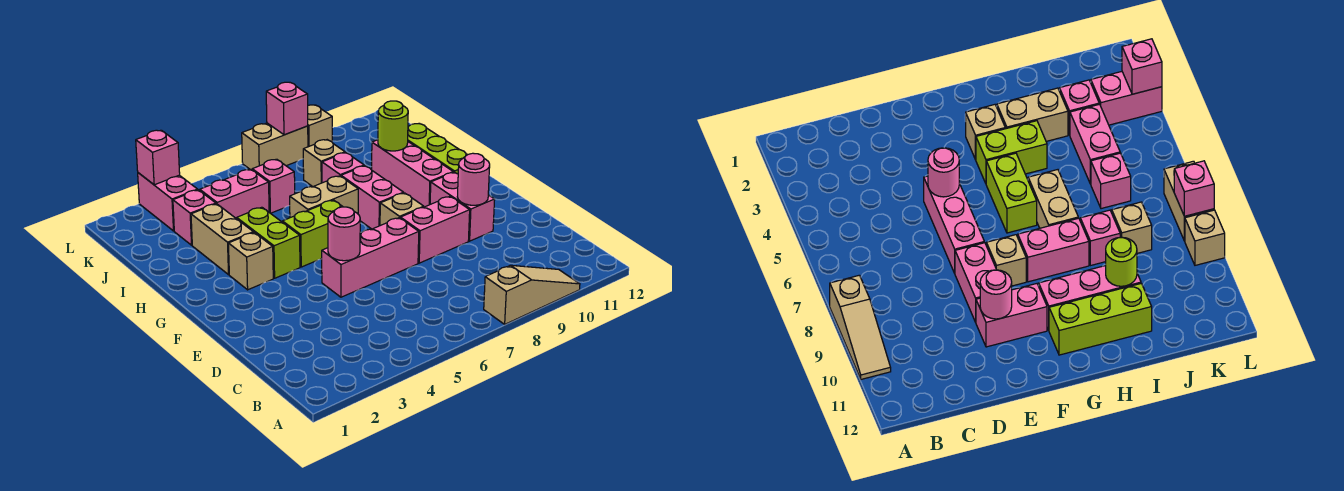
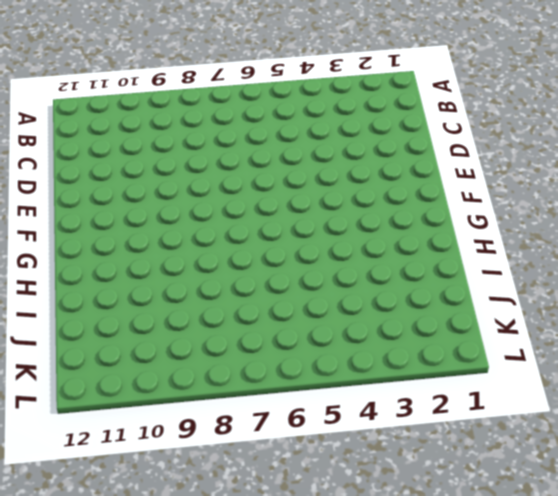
none -> tan slope A8:A10 level 1 top 8
none -> pink brick E5:E7 level 1
none -> pink brick E8:E9 level 1

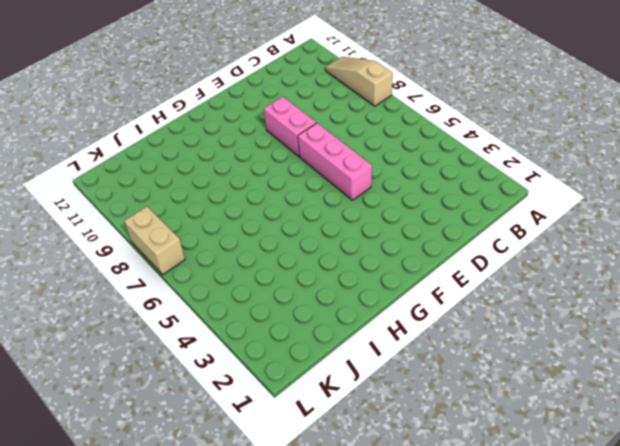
none -> pink brick E10:F10 level 1
none -> tan brick F8 level 1
none -> tan brick G3 level 1

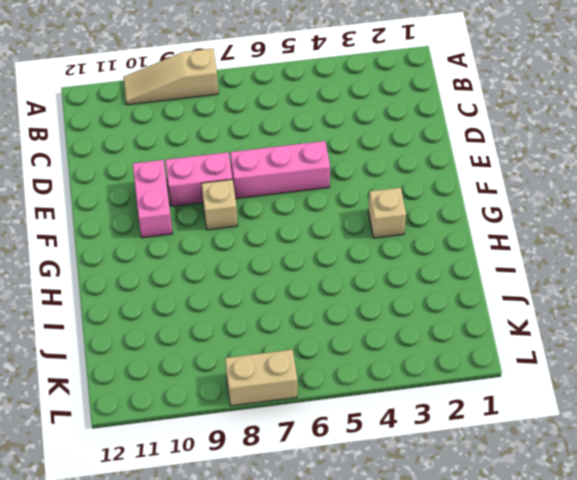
none -> lime brick G4:H4 level 1
none -> lime brick G5:G6 level 1
none -> pink brick G8:H8 level 1

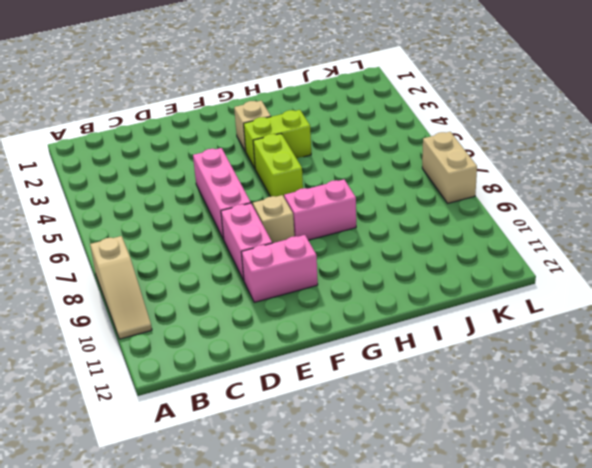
none -> pink brick G10:I10 level 1
none -> lime brick G11:I11 level 1
none -> tan brick H3:I3 level 1

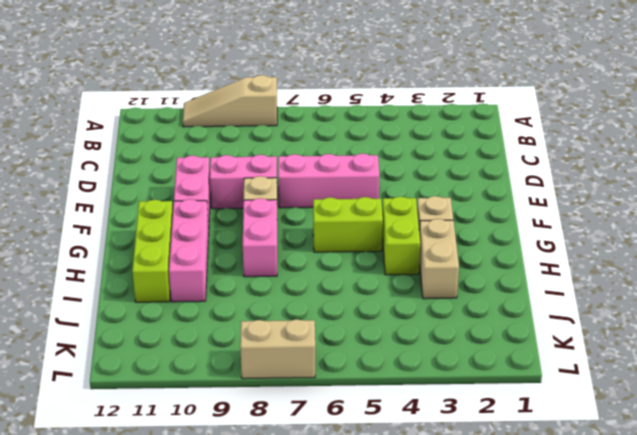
none -> tan brick H6:H7 level 1
none -> pink brick I8 level 1
none -> pink brick J3 level 1

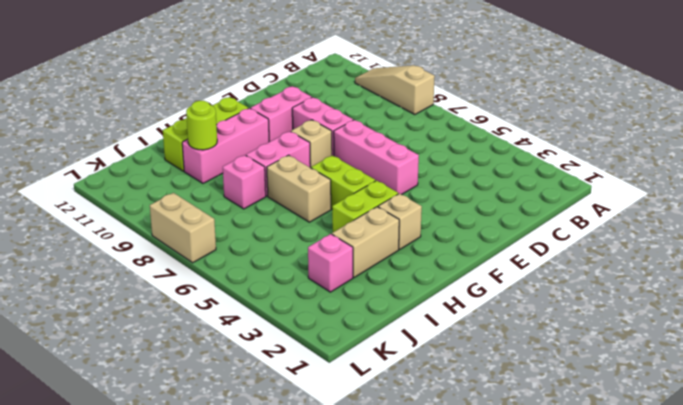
none -> pink brick J4:J5 level 1
none -> pink brick J6 level 1
none -> tan brick J8 level 1

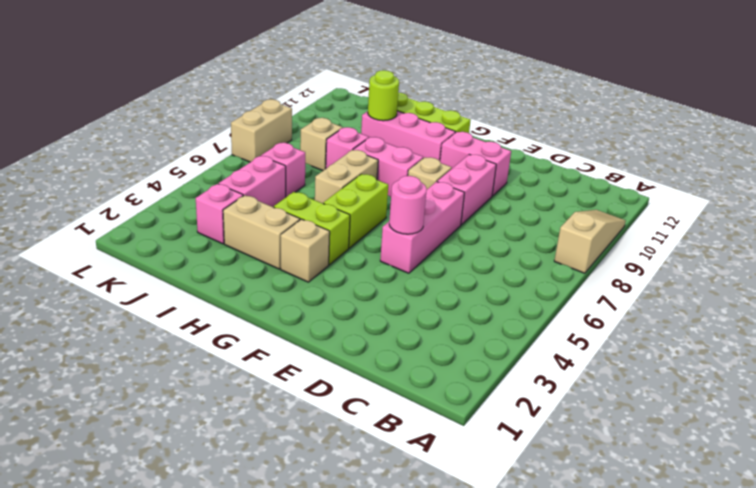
none -> pink brick K3:L3 level 1
none -> tan brick L9 level 1
none -> pink round brick E10 level 2

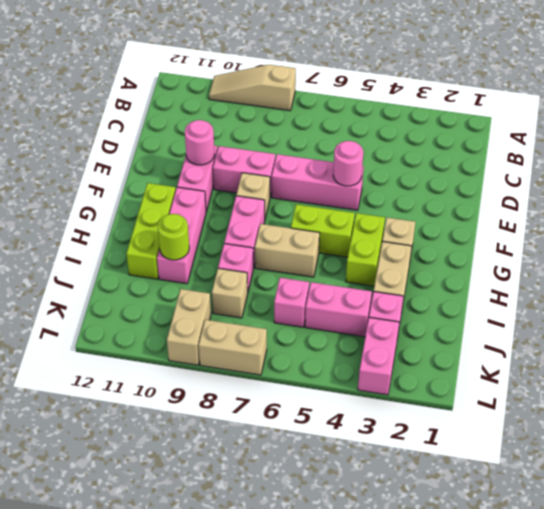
tan brick K9:L9 level 1 -> tan brick L9 level 1
none -> pink brick L3 level 2
none -> pink brick L8 level 2

